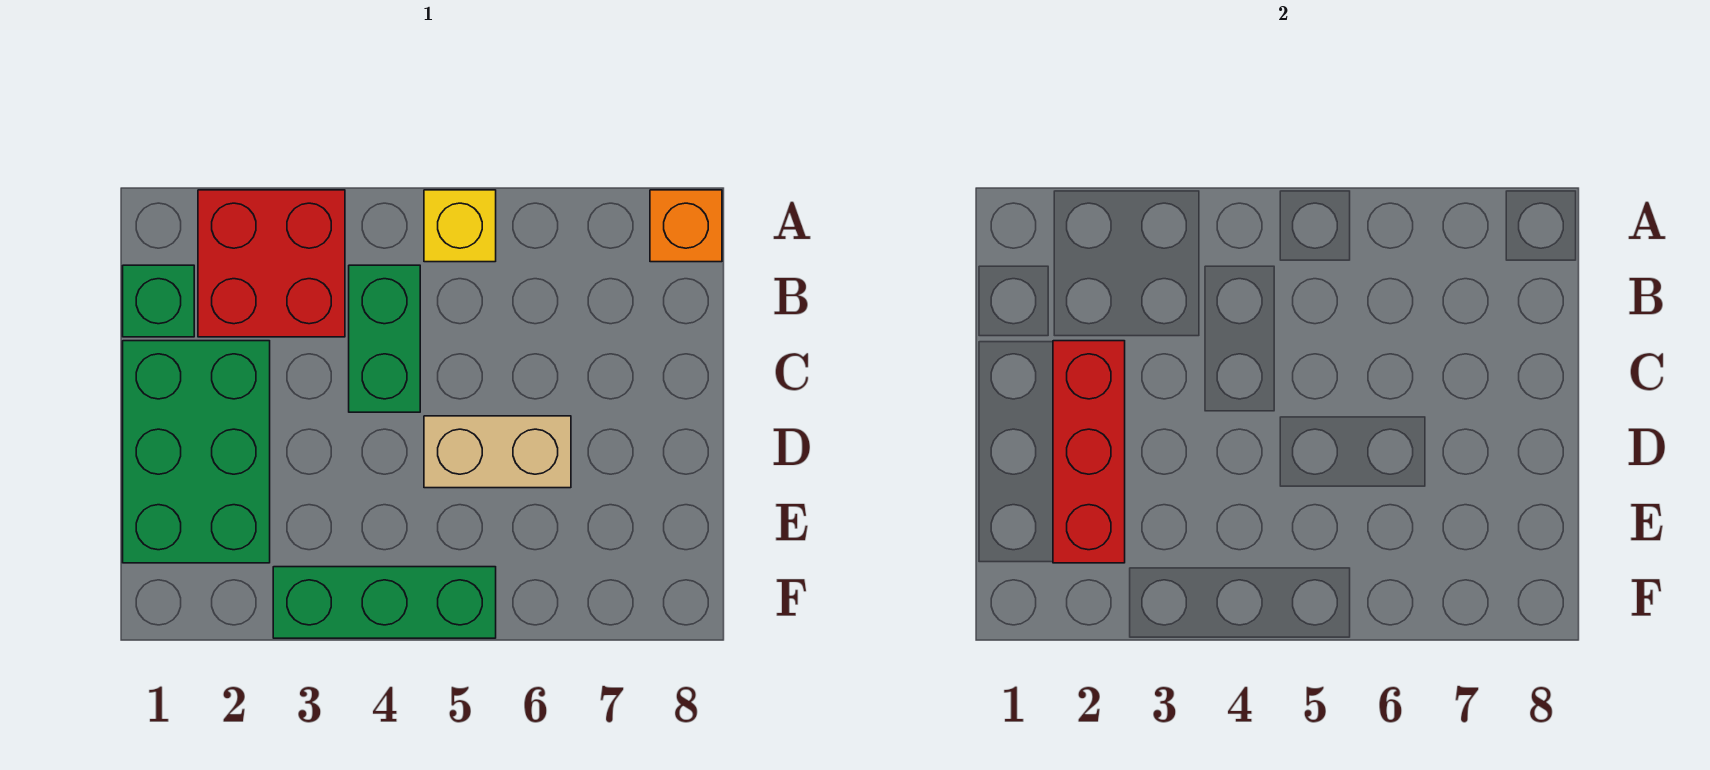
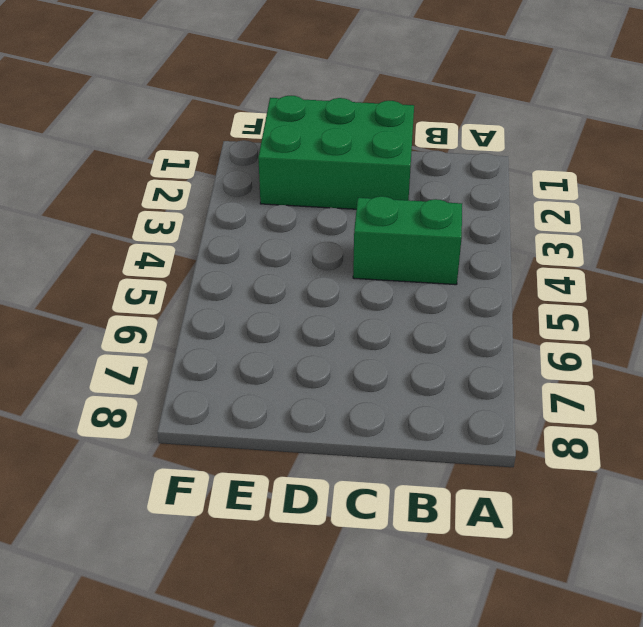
none -> red brick A2:B3 level 1
none -> yellow brick A5 level 1

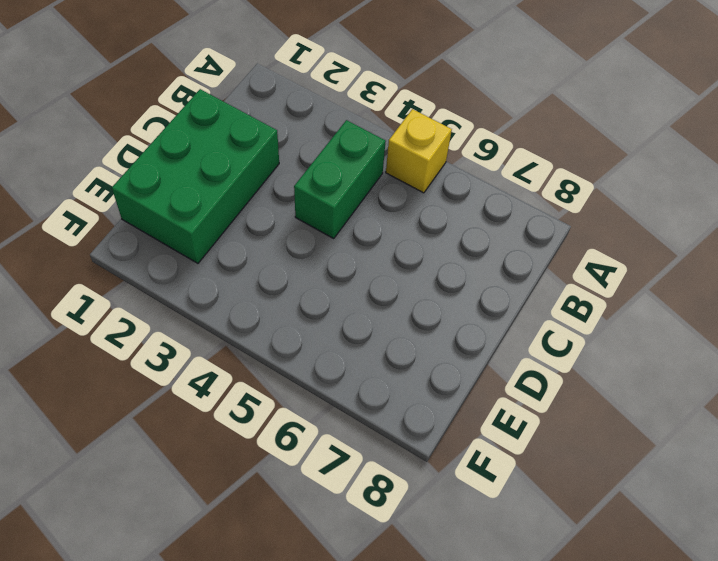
none -> red brick A2:B3 level 1
none -> orange brick A8 level 1

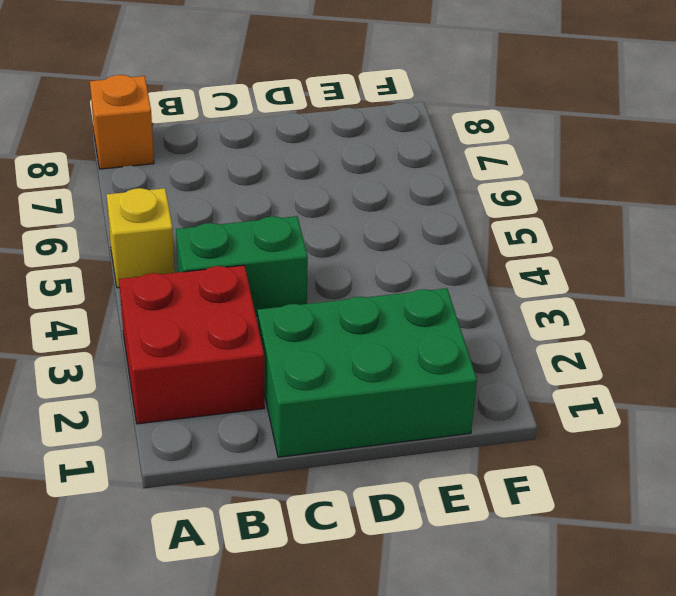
none -> green brick B1 level 1
none -> tan brick D5:D6 level 1

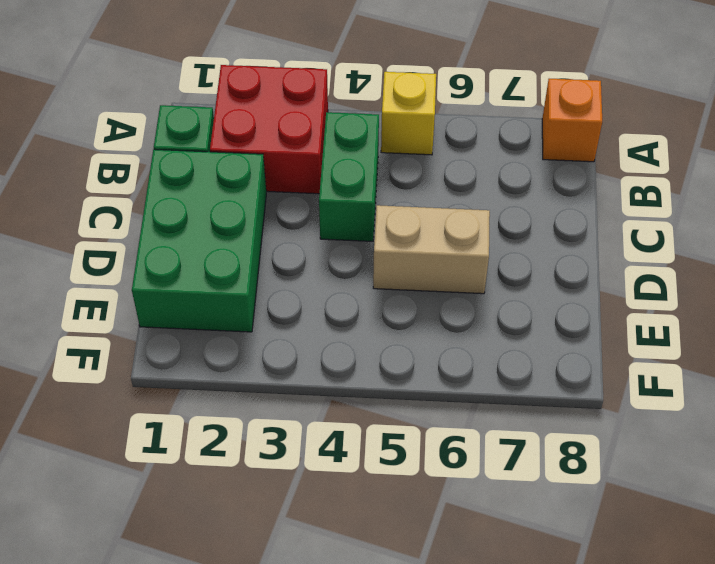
none -> green brick F3:F5 level 1
none -> red brick C2:E2 level 2

